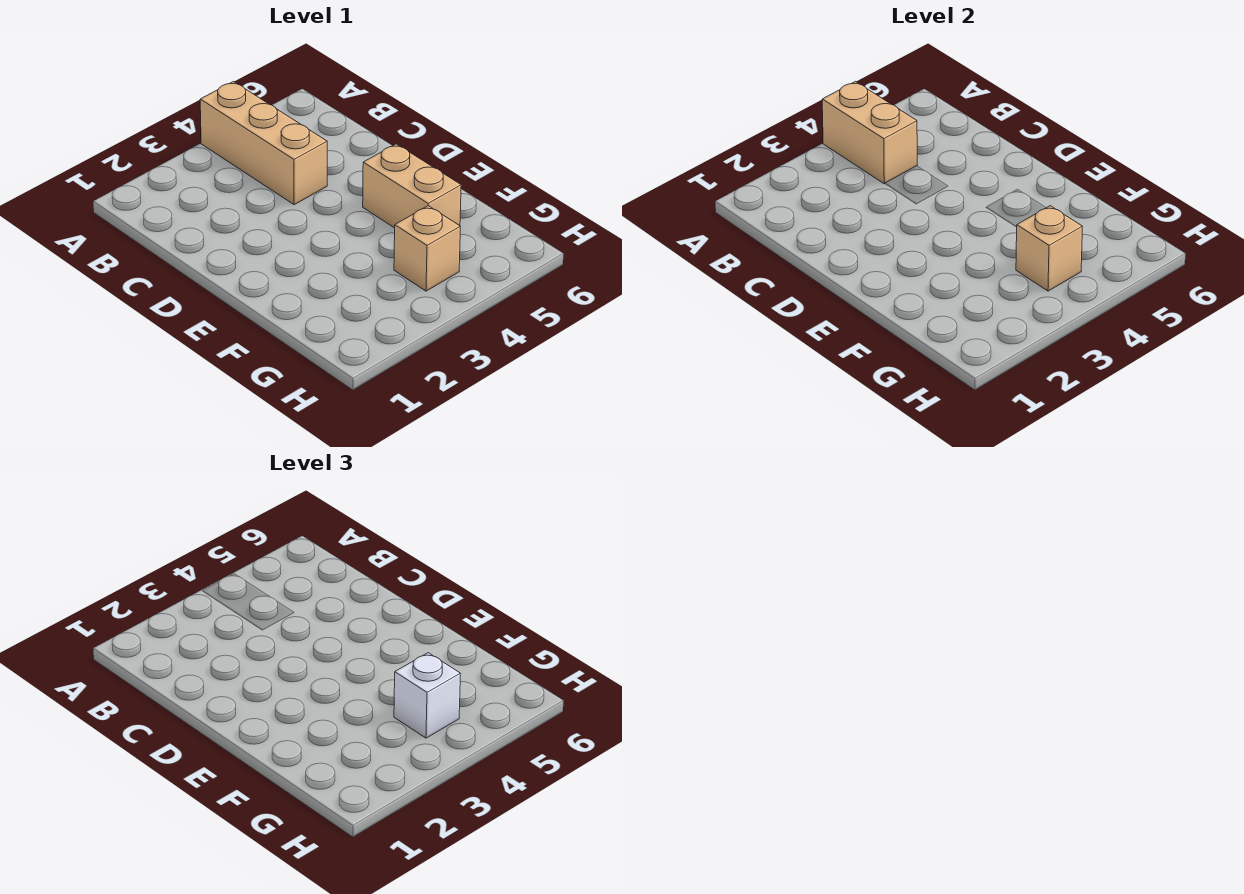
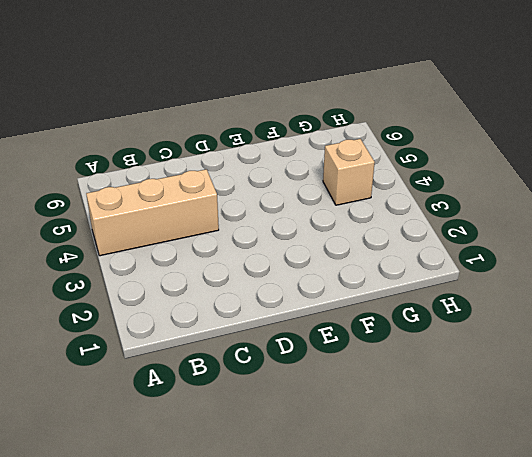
none -> tan brick E5:F5 level 1
none -> tan brick A4:B4 level 2

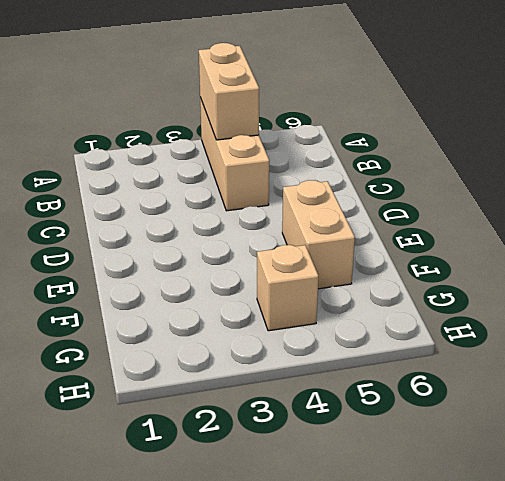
none -> tan brick G4 level 2
none -> white brick G4 level 3

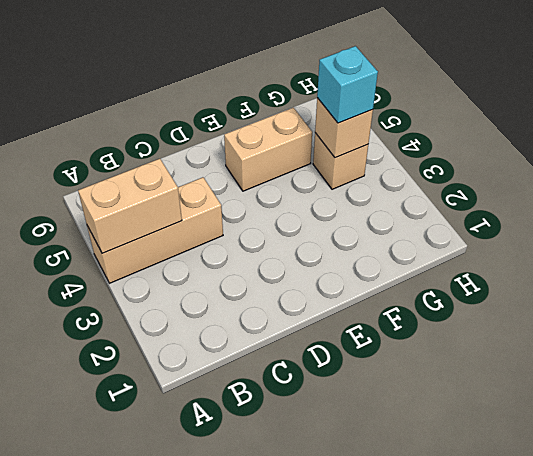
cyan brick G4 level 3 -> white brick G4 level 3

